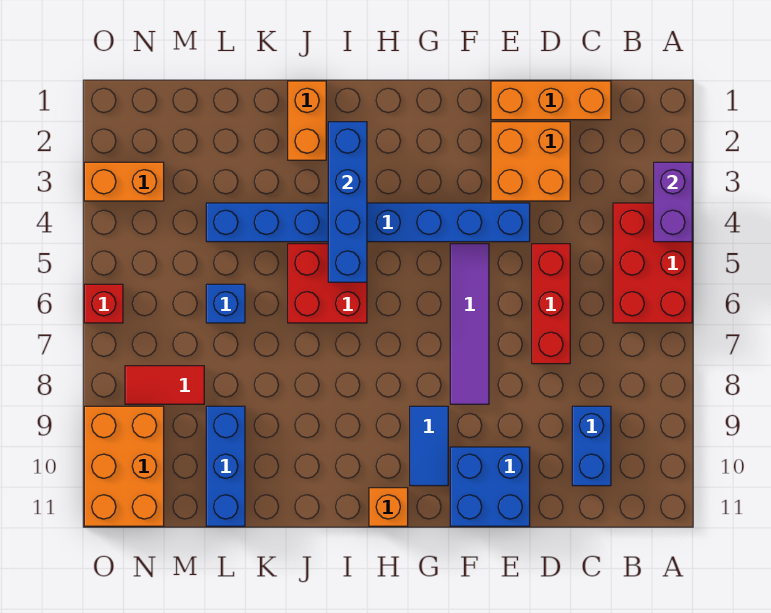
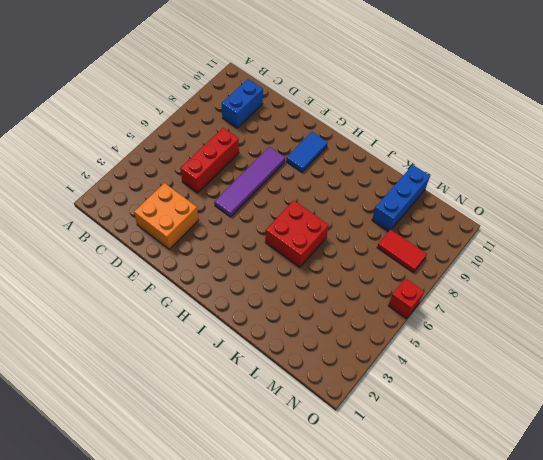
none -> red brick A4:B6 level 1
none -> orange brick C1:E1 level 1
none -> blue brick E4:L4 level 1

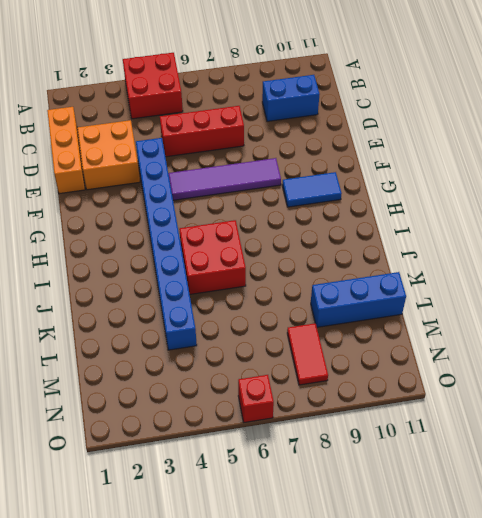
red brick A4:B5 level 1 -> red brick A4:B6 level 1
none -> blue brick E10:F11 level 1
none -> orange brick H11 level 1
none -> orange brick J1:J2 level 1

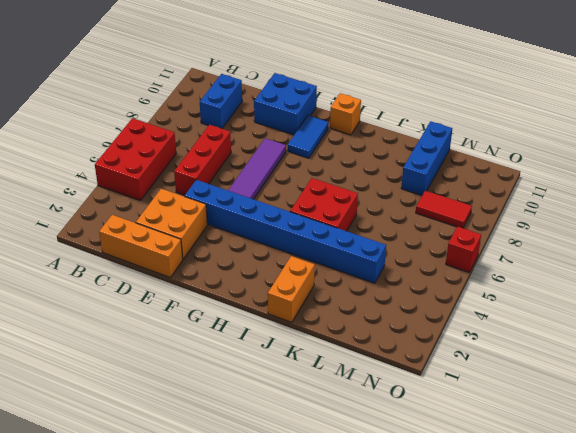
none -> blue brick L6 level 1
none -> orange brick N3:O3 level 1
none -> orange brick N9:O11 level 1

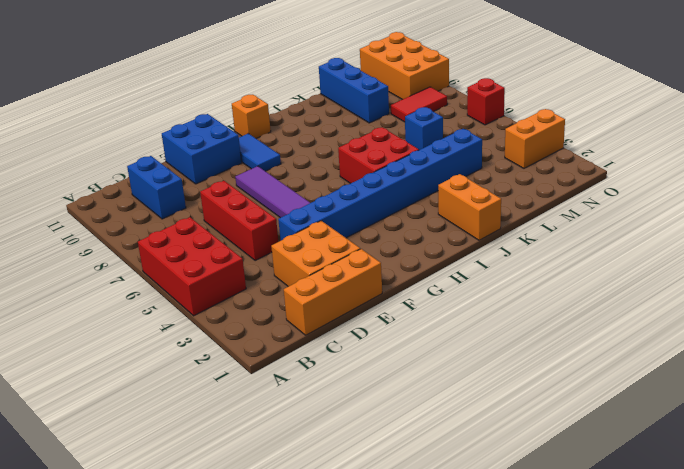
none -> purple brick A3:A4 level 2
none -> blue brick I2:I5 level 2

